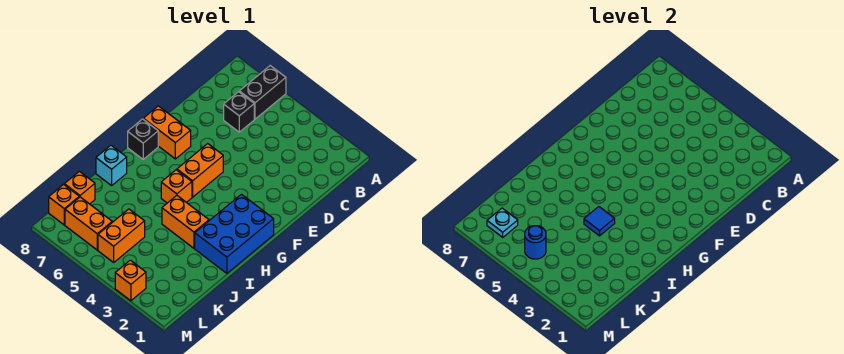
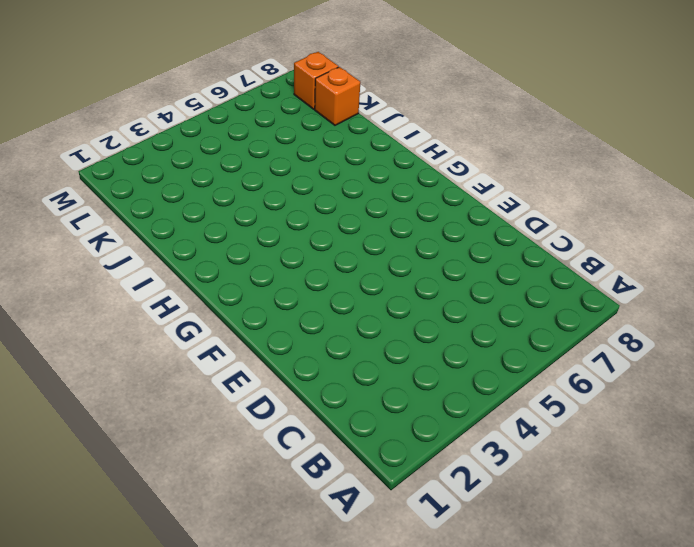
none -> black brick A6:B6 level 1
none -> black brick C6 level 1
none -> orange brick F5:G5 level 1

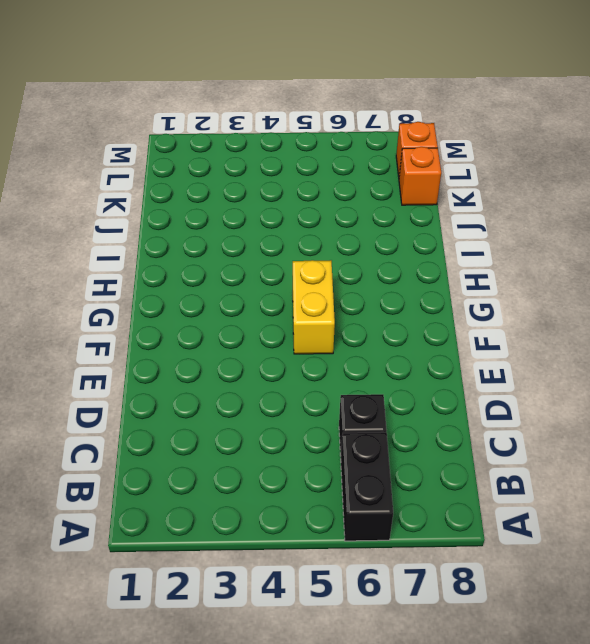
yellow brick F5:G5 level 1 -> orange brick F5:G5 level 1
none -> orange brick F7:F8 level 1
none -> blue brick G1:I2 level 1
none -> black brick G8 level 1

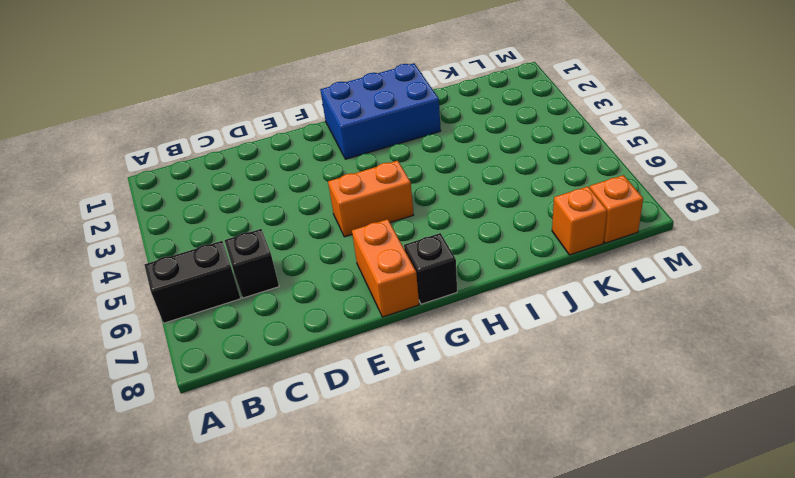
none -> orange brick H5 level 1
none -> orange brick I3:I4 level 1
none -> cyan brick I8 level 1

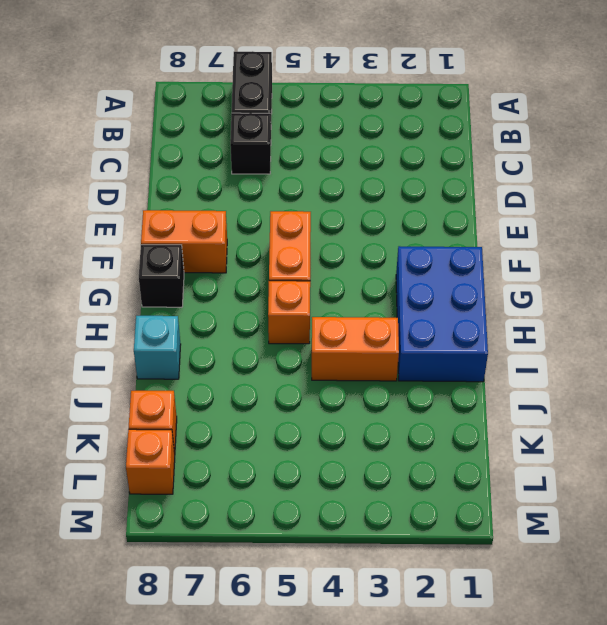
none -> orange brick K5:L5 level 1
none -> orange brick L6:L7 level 1
none -> orange brick M3 level 1

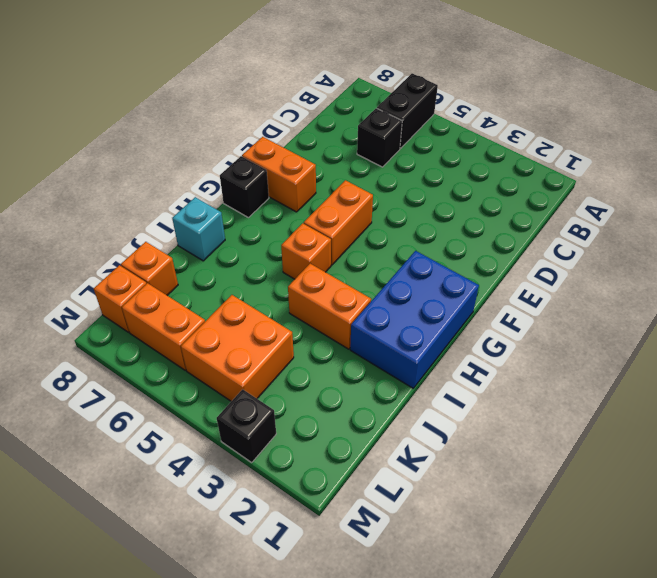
orange brick K4:L5 level 1 -> orange brick K5:L5 level 1
black brick M3 level 1 -> orange brick M3 level 1
none -> blue tile I4 level 2
none -> blue round brick L5 level 2
none -> cyan plate L7 level 2

